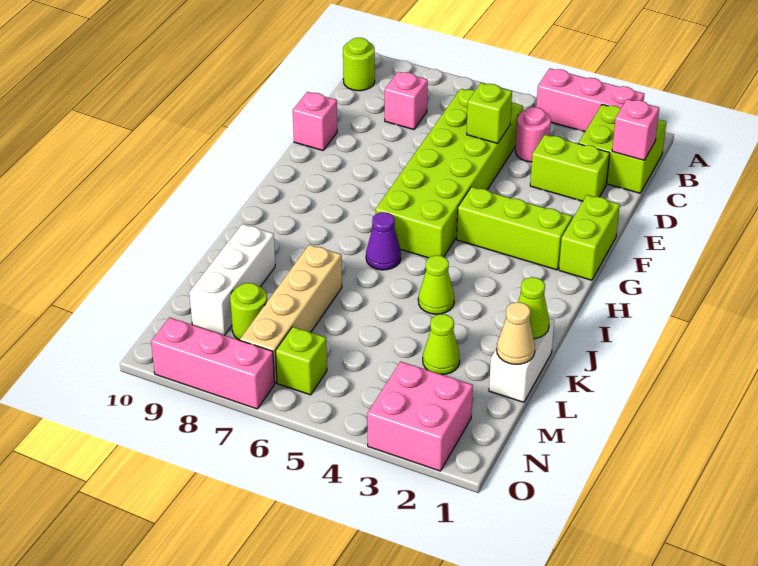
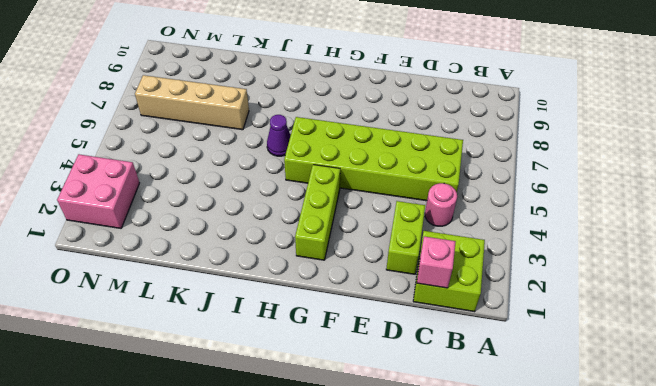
none -> pink brick A2:A4 level 1
none -> lime round brick B10 level 1
none -> pink brick C8 level 1

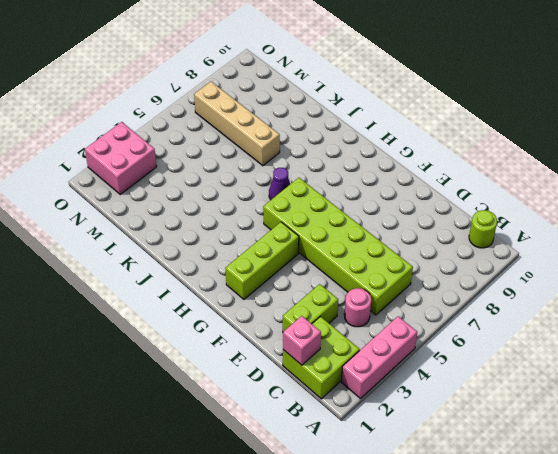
none -> pink brick C8 level 1
none -> pink brick E10 level 1
none -> lime brick F1:G1 level 1

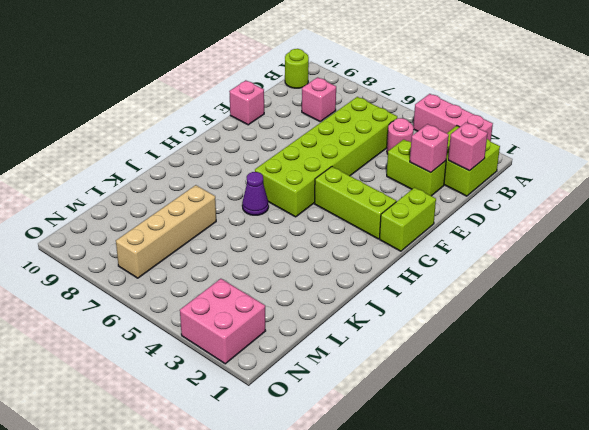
pink brick D2 level 2 -> none
none -> lime cone J4 level 1
none -> white brick K1:L1 level 1
none -> white brick K9:M9 level 1

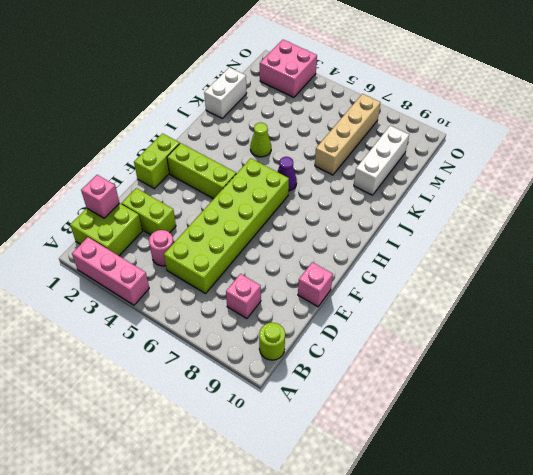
none -> lime cone L3 level 1
none -> lime round brick M8 level 1
none -> lime brick N6 level 1

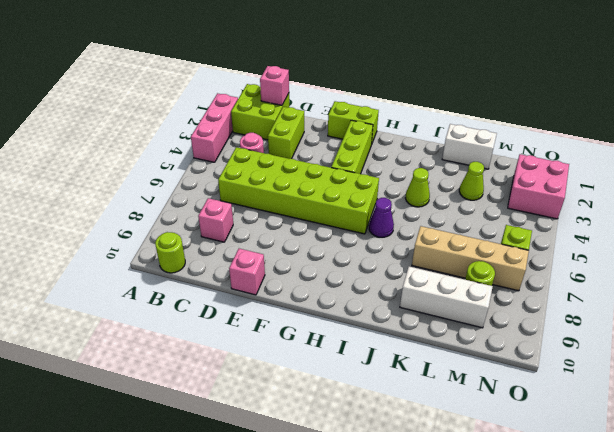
none -> pink brick O7:O9 level 1
none -> lime brick D5 level 2
none -> lime cone K1 level 2

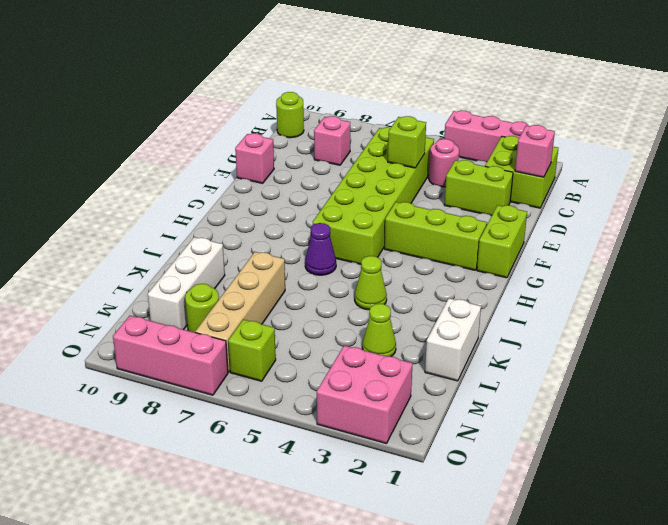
none -> lime cone K1 level 2
none -> tan cone L1 level 2

